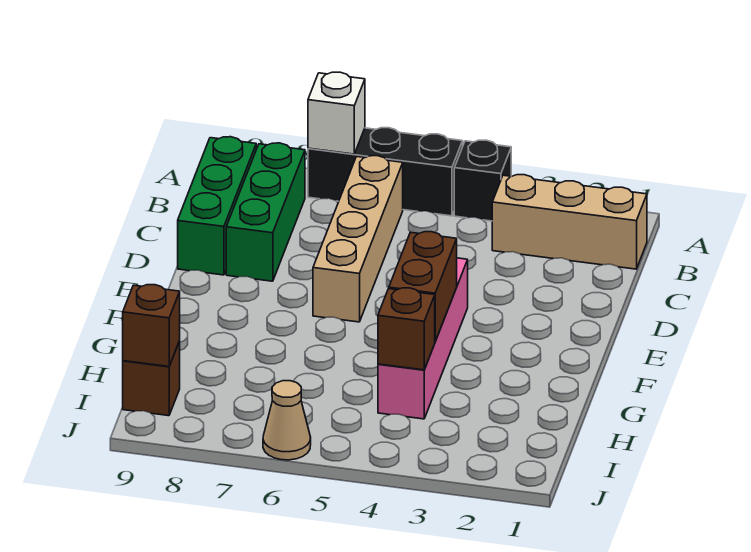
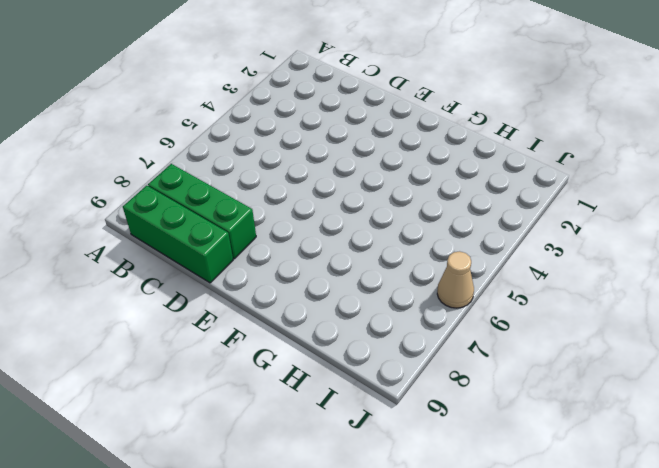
none -> black brick A4 level 1
none -> black brick A5:A7 level 1
none -> tan brick B1:B3 level 1

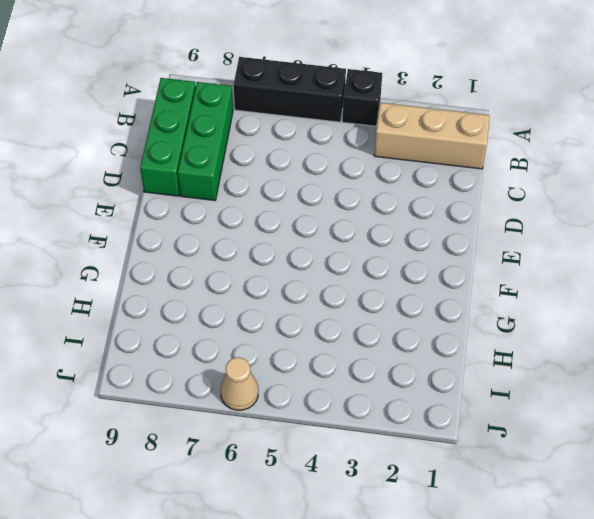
none -> tan brick B6:E6 level 1
none -> pink brick E4:H4 level 1
none -> brown brick I9 level 1

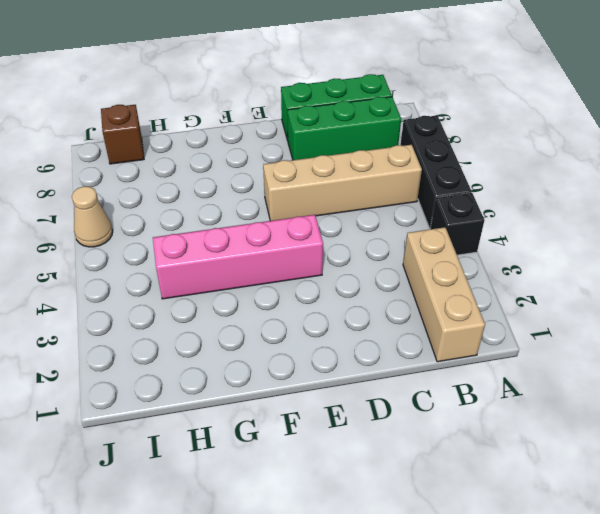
none -> white brick A7 level 2
none -> brown brick F4:G4 level 2
none -> brown brick H4 level 2

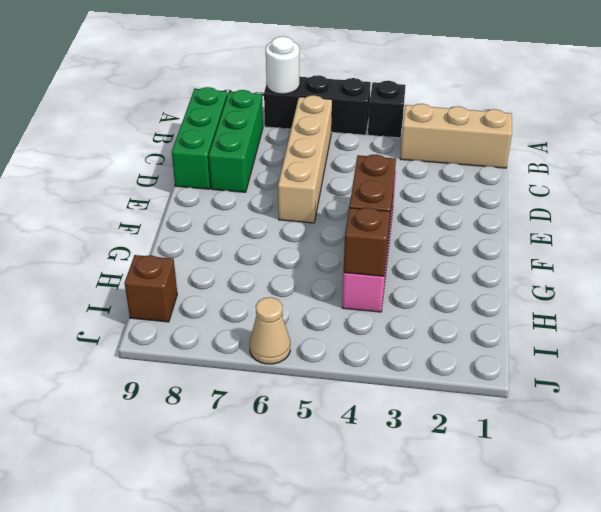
white round brick A7 level 2 -> white brick A7 level 2
none -> brown brick I9 level 2

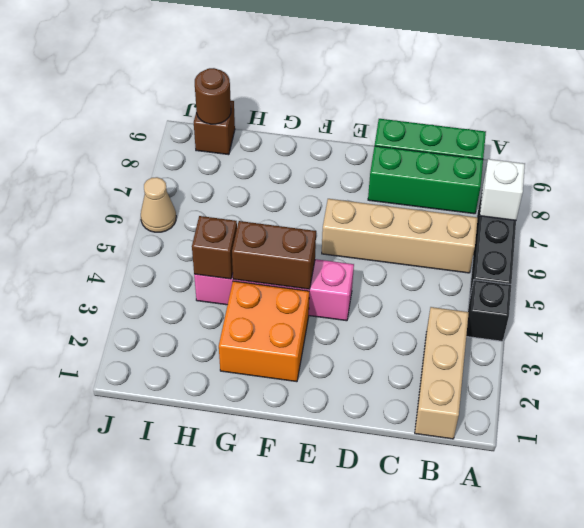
orange brick F2:G3 level 1 -> none
brown round brick I9 level 2 -> brown brick I9 level 2

